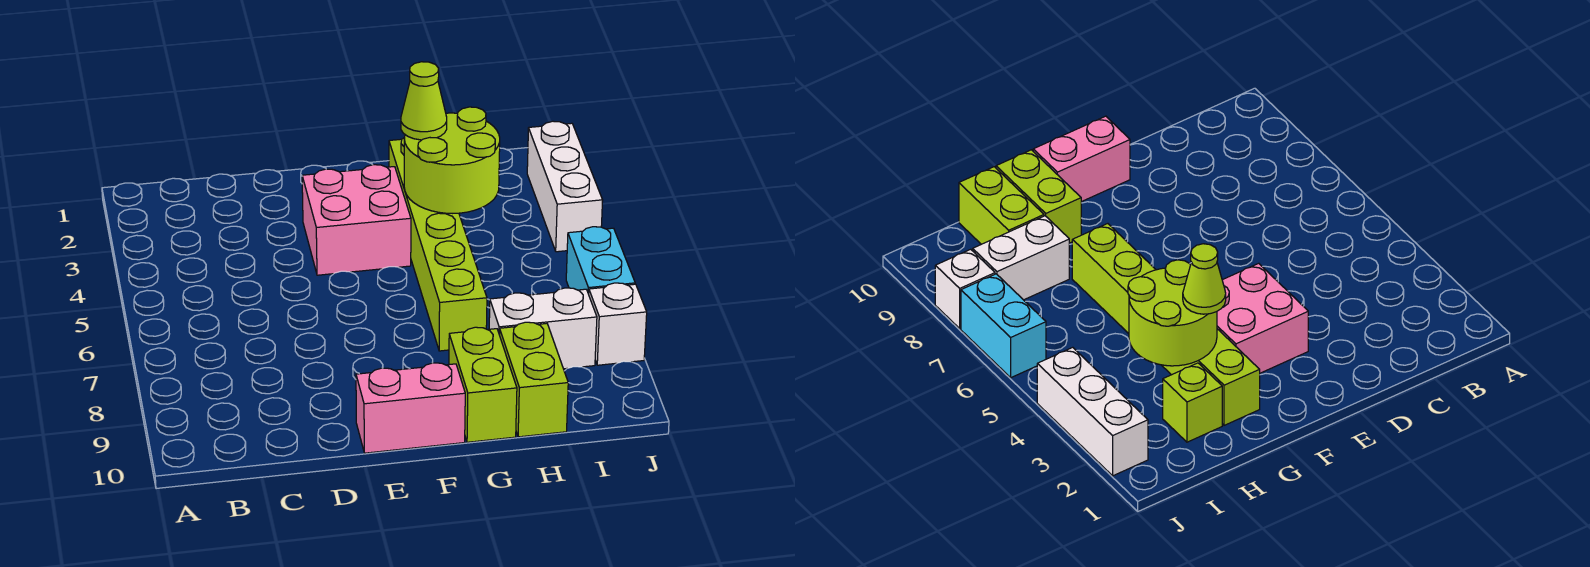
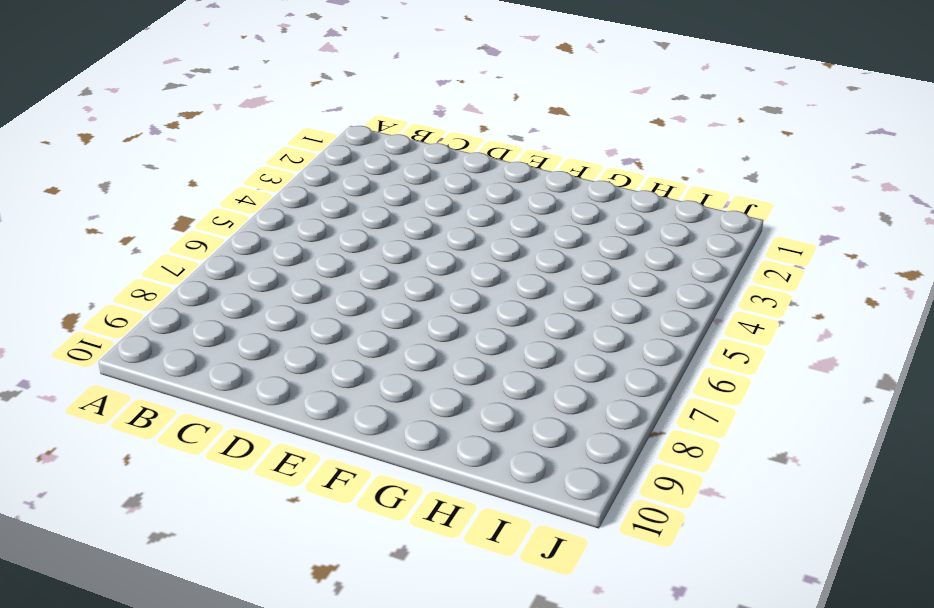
none -> pink brick E3:F4 level 1
none -> pink brick E10:F10 level 1
none -> lime brick G2:G7 level 1

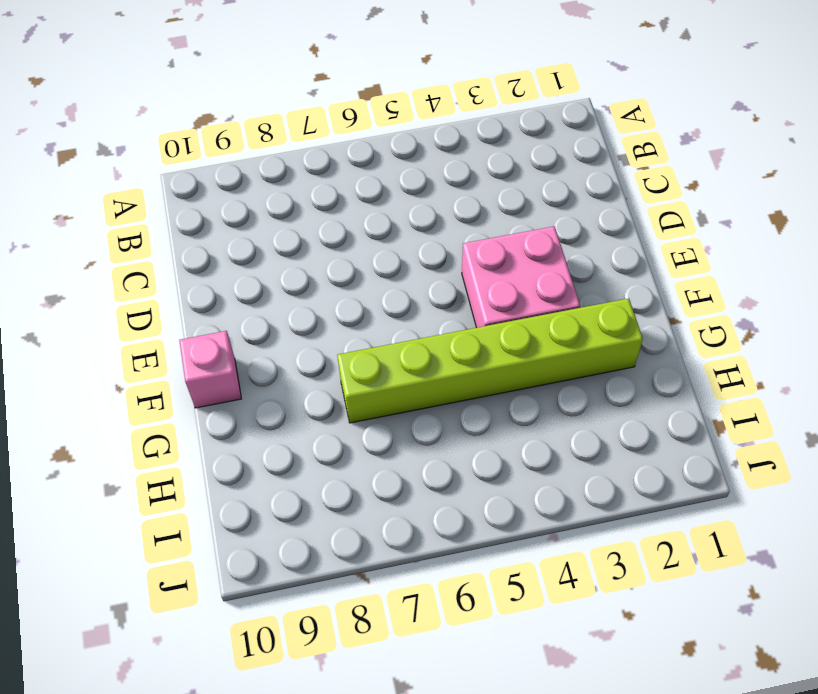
pink brick F10 level 1 -> pink brick E10:F10 level 1
none -> lime brick G9:G10 level 1
none -> lime brick H2 level 1
none -> white brick H8:I8 level 1

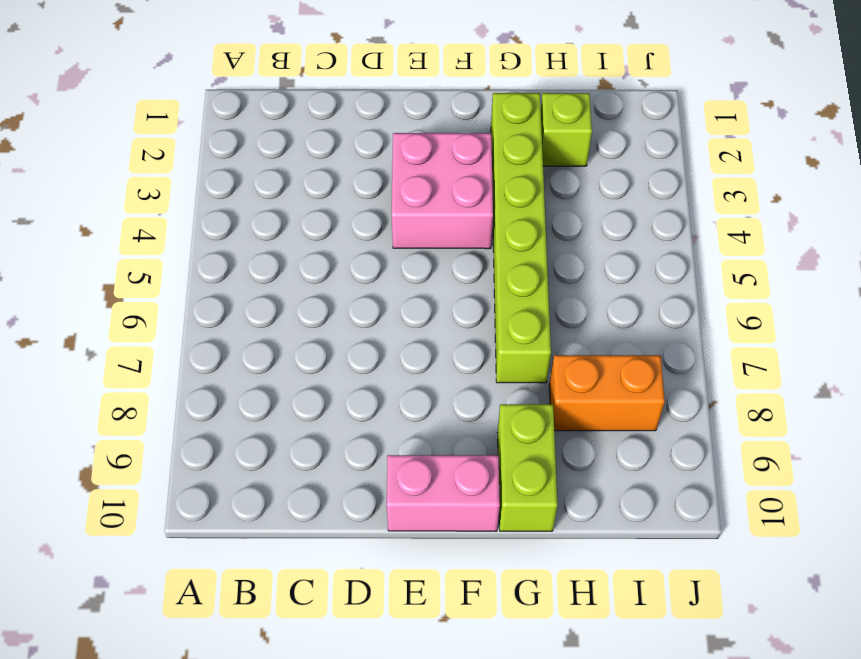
orange brick H8:I8 level 1 -> white brick H8:I8 level 1
none -> lime brick H9:H10 level 1
none -> white brick J2:J4 level 1
none -> cyan brick J6:J7 level 1

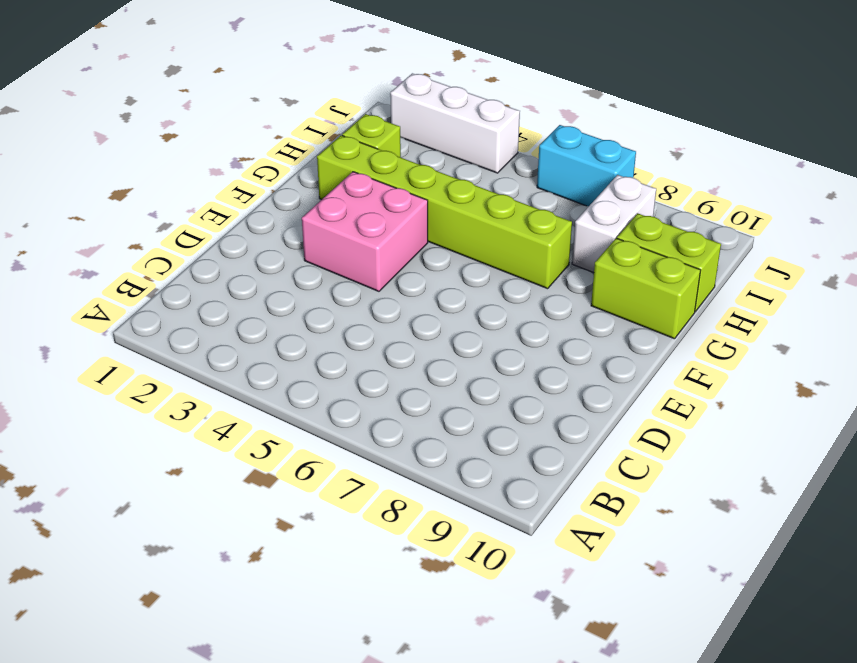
none -> pink brick E10:F10 level 1
none -> white brick J8 level 1
none -> lime round brick G3:H4 level 2

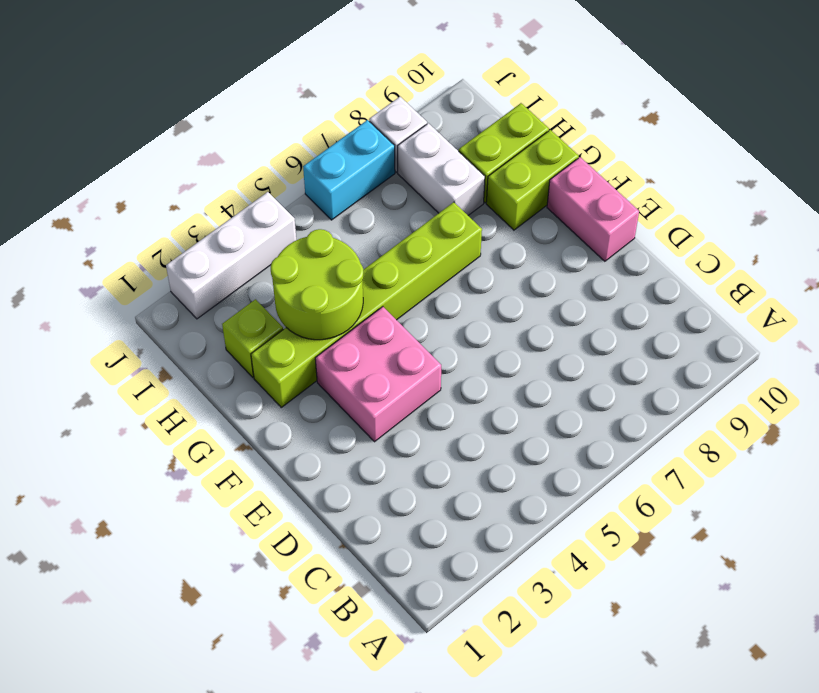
none -> lime cone G3 level 3

